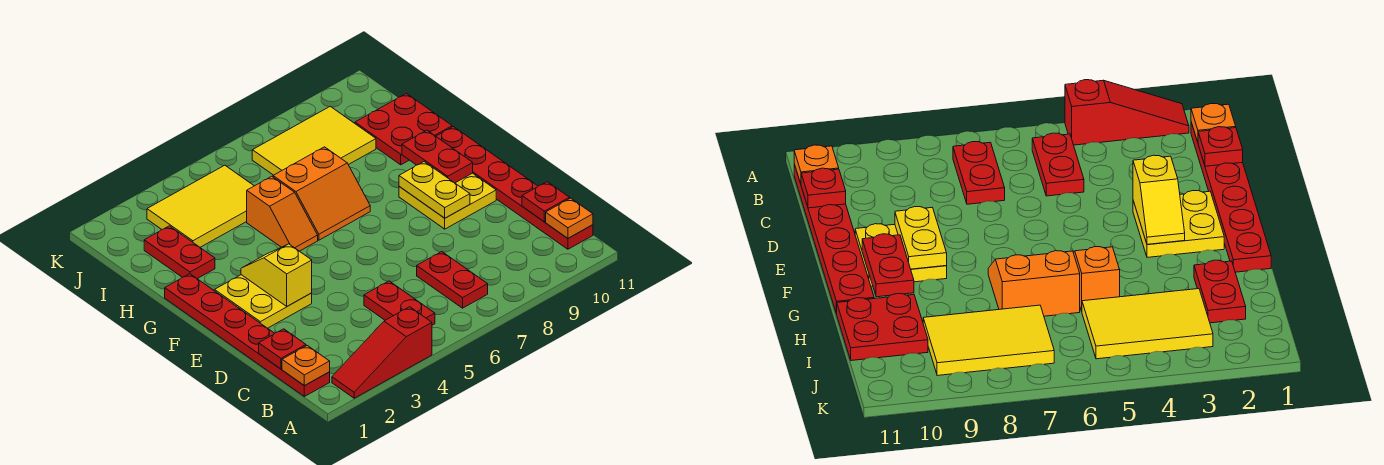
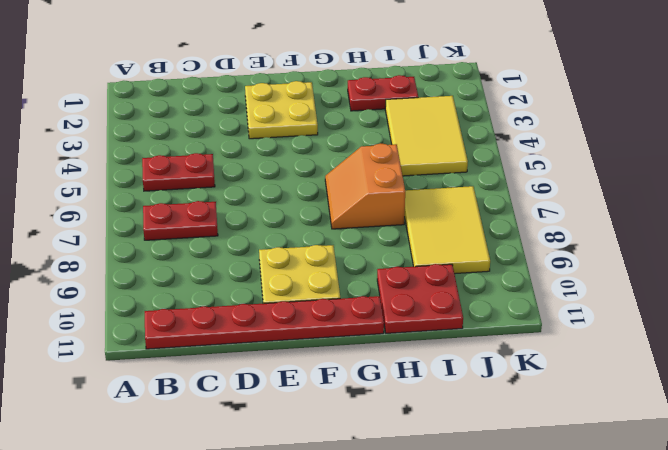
none -> red slope A2:A4 level 1 top 4
none -> red plate B1:G1 level 1
none -> orange slope G5:H5 level 1 top H

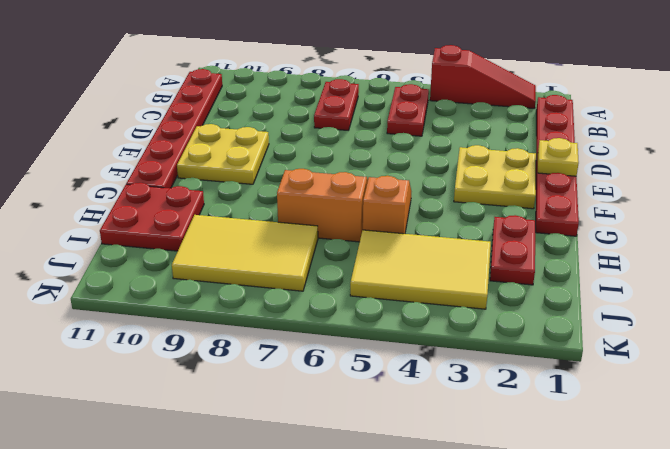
yellow plate E1 level 2 -> none
none -> orange plate B1 level 2
none -> orange plate B11 level 2
none -> red plate C1 level 2

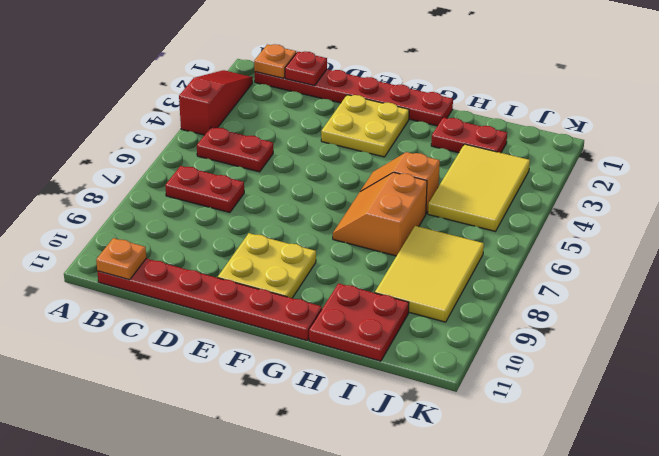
none -> red plate C11 level 2
none -> yellow slope E3:F3 level 2 top E
none -> yellow plate E9:F9 level 2

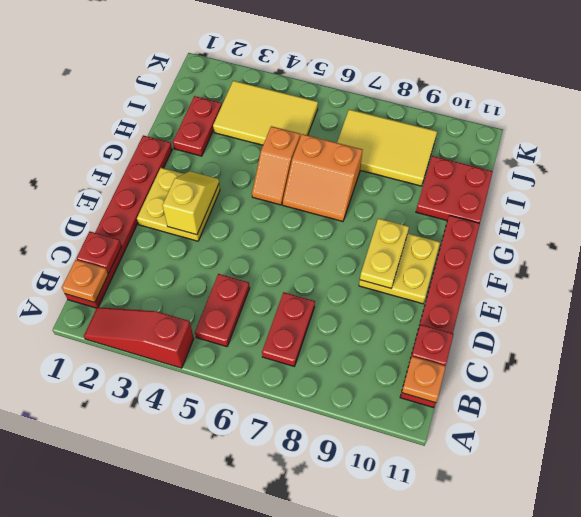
none -> red plate F10:G10 level 2

